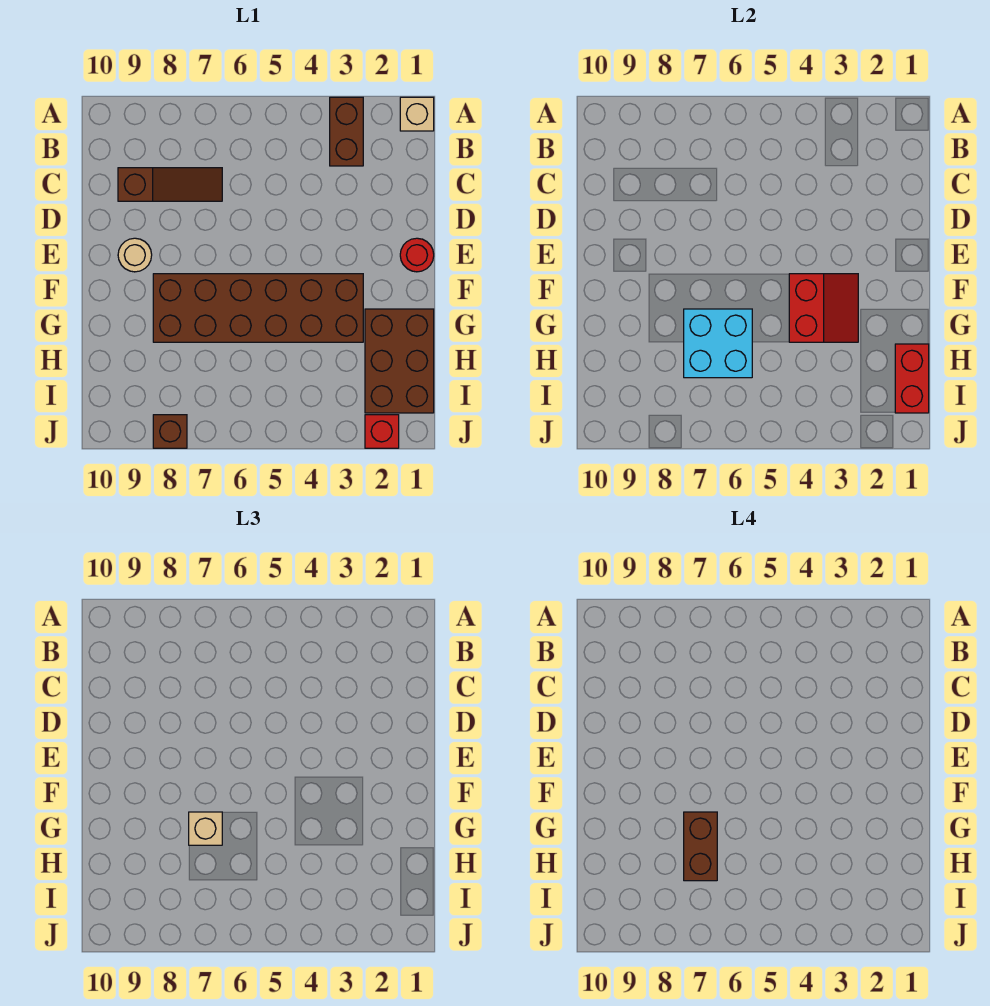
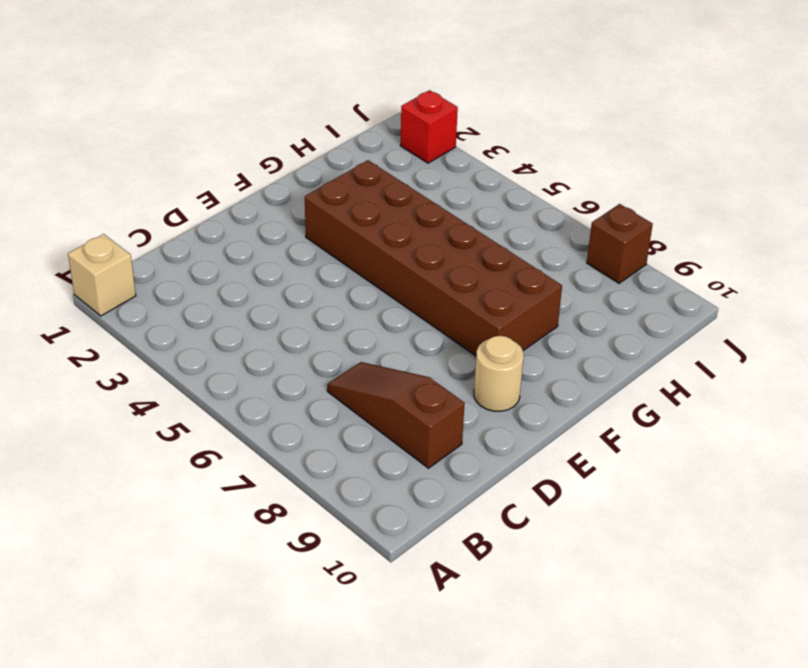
none -> brown brick A3:B3 level 1
none -> red round brick E1 level 1
none -> brown brick G1:I2 level 1

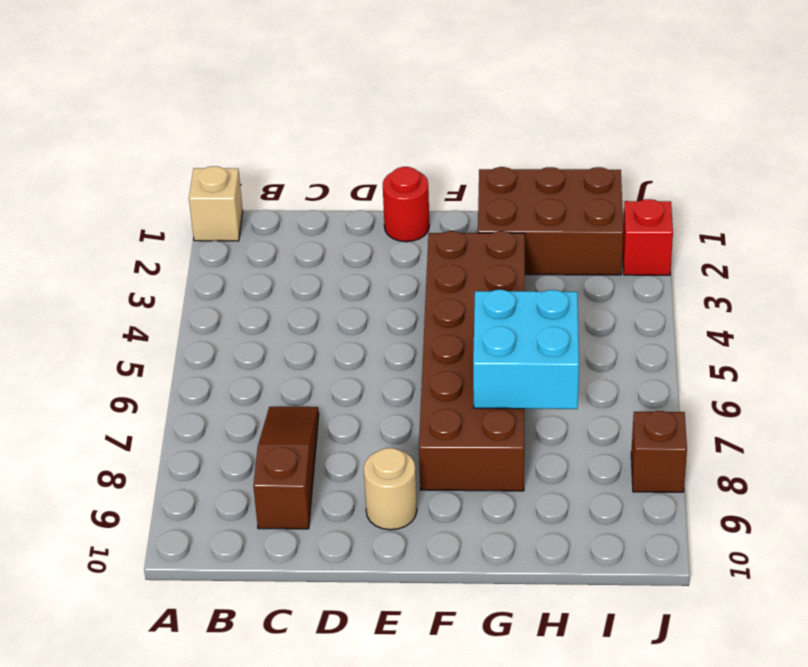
none -> brown brick A3:B3 level 1
none -> red slope F3:G4 level 2 top 4
none -> red brick H1:I1 level 2

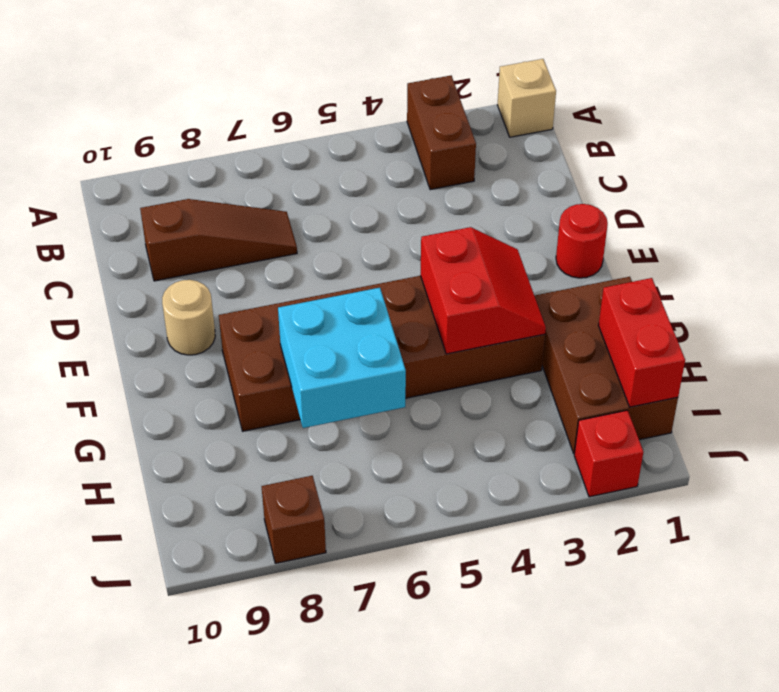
none -> tan brick G7 level 3
none -> brown brick G7:H7 level 4

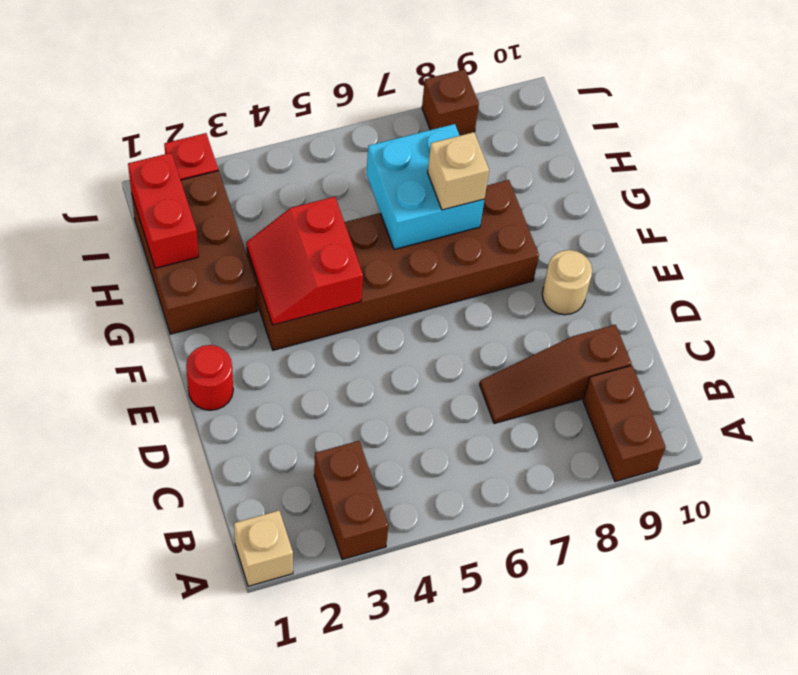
brown brick A9:B9 level 1 -> brown brick G7:H7 level 4

